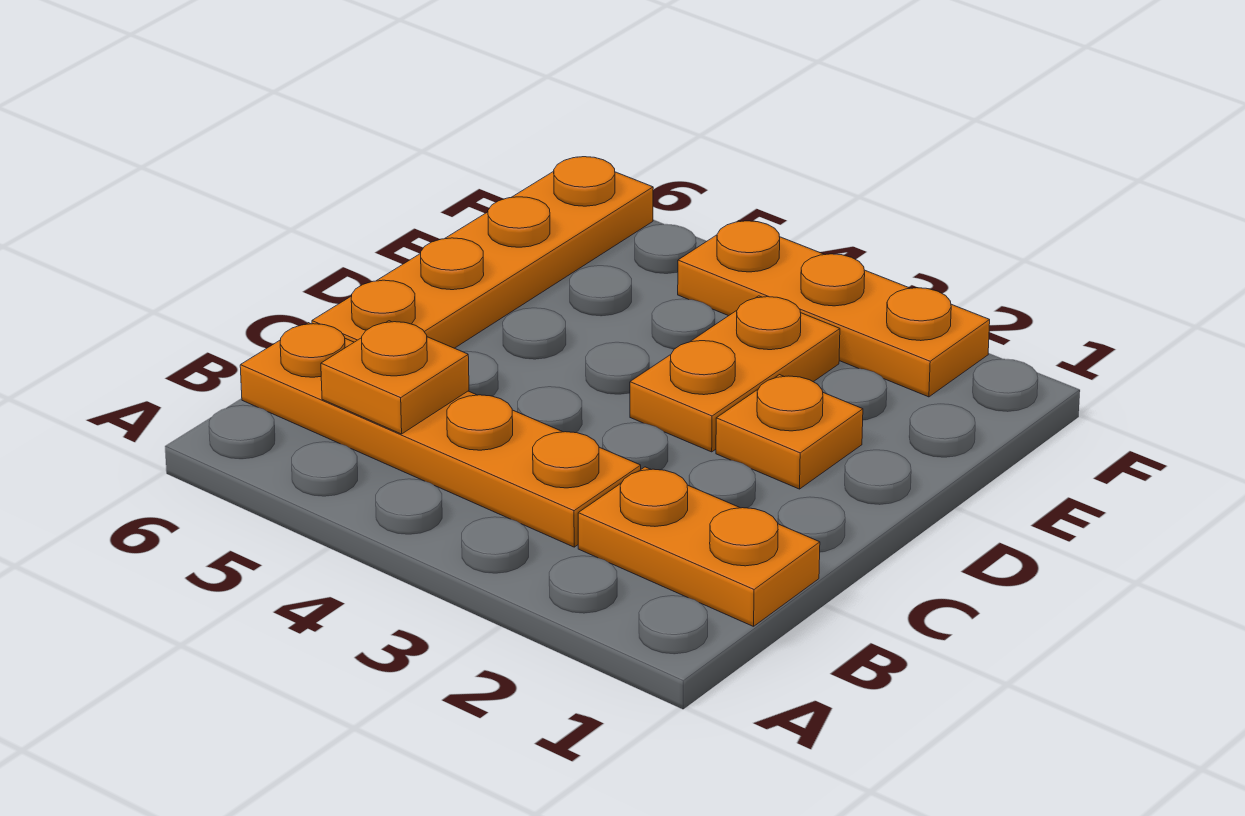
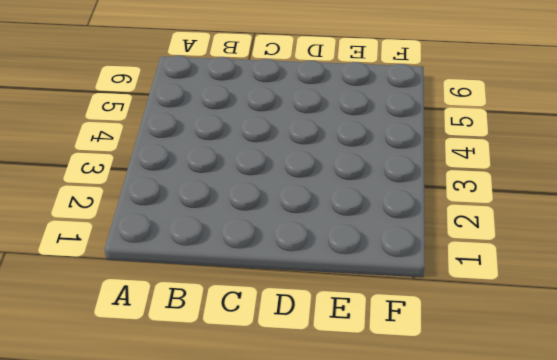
none -> orange plate B1:B2 level 1
none -> orange plate B3:B6 level 1

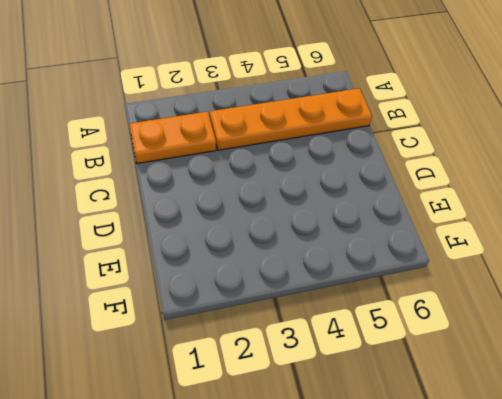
none -> orange plate C6:F6 level 1
none -> orange plate D2 level 1

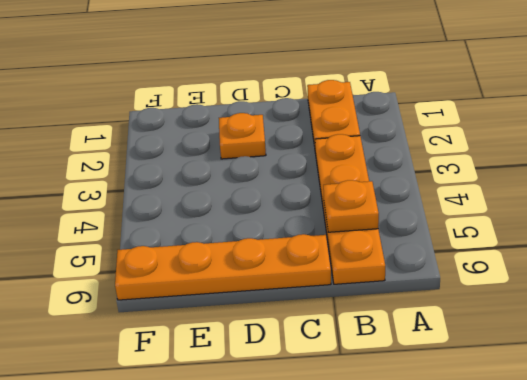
none -> orange plate D3:E3 level 1
none -> orange plate F2:F4 level 1

